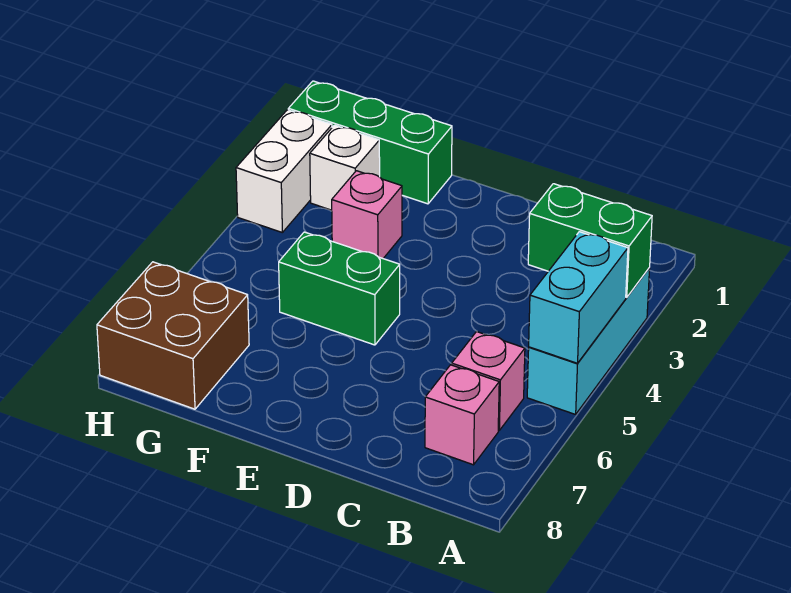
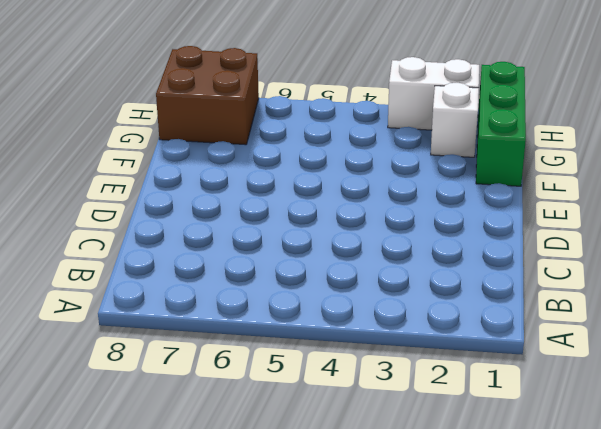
none -> cyan brick A3:A5 level 1
none -> pink brick B6 level 1

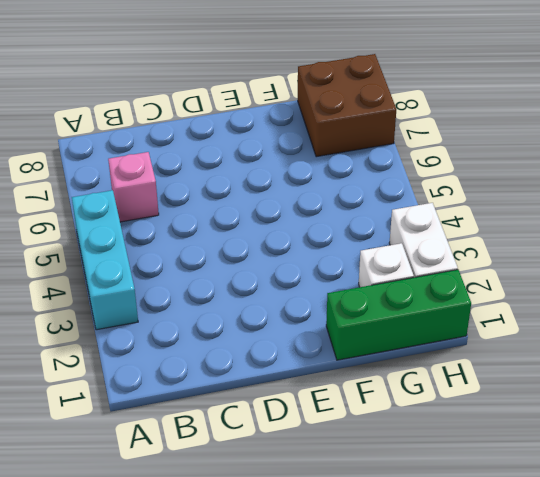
none -> pink brick B7 level 1
none -> green brick E5:F5 level 1

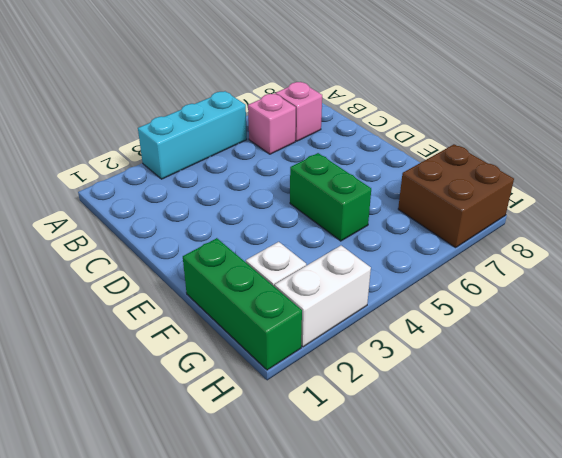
none -> pink brick F3 level 1
none -> green brick A3:B3 level 2

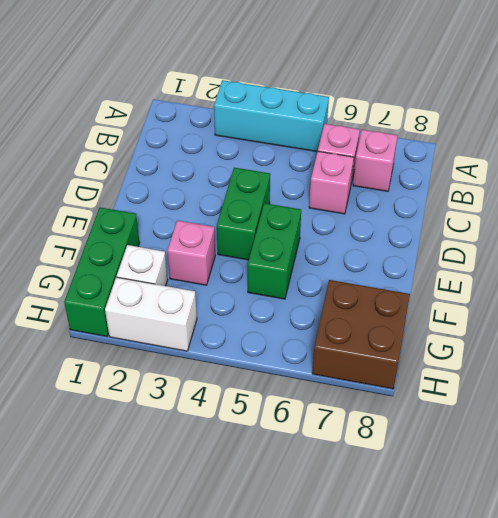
pink brick C6 level 1 -> none
green brick D4:E4 level 1 -> green brick A3:B3 level 2
none -> cyan brick A4:A5 level 2

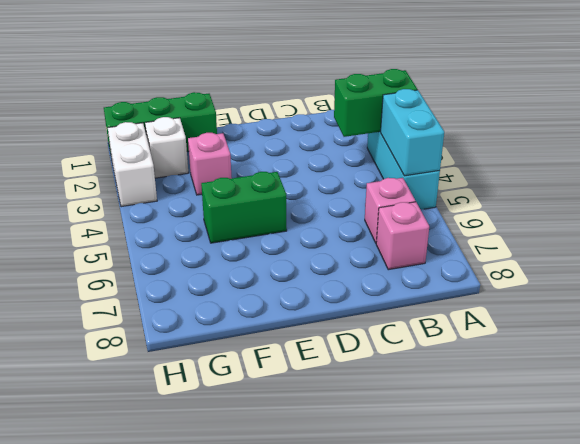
none -> brown brick G7:H8 level 1

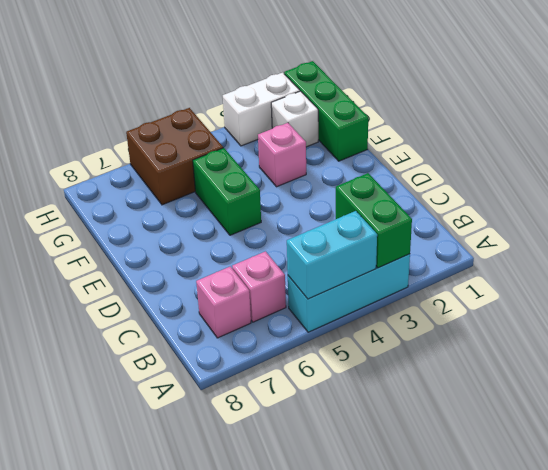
brown brick G5:H6 level 1 -> brown brick G7:H8 level 1

